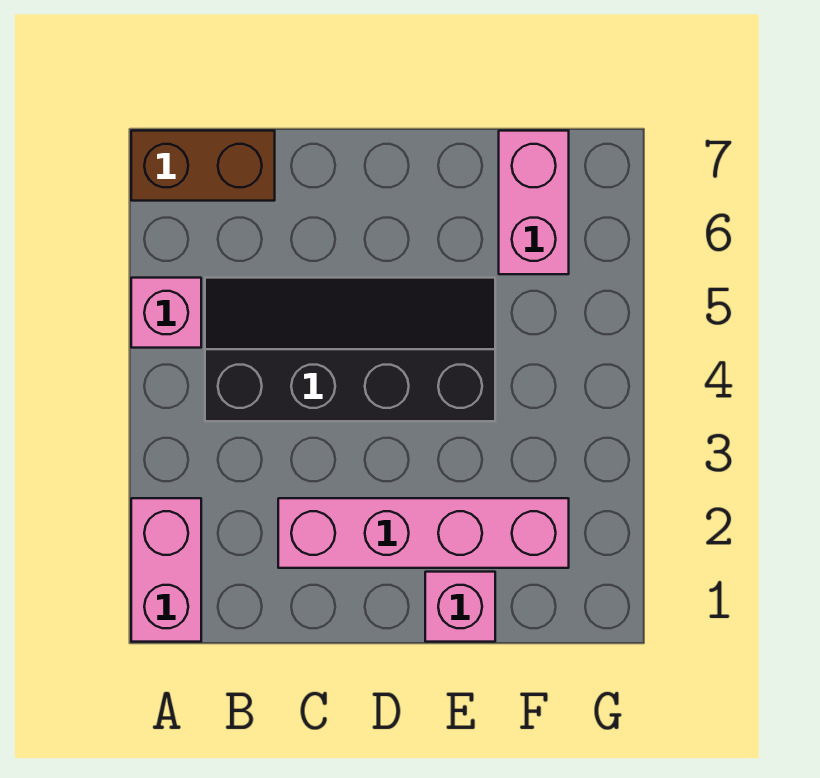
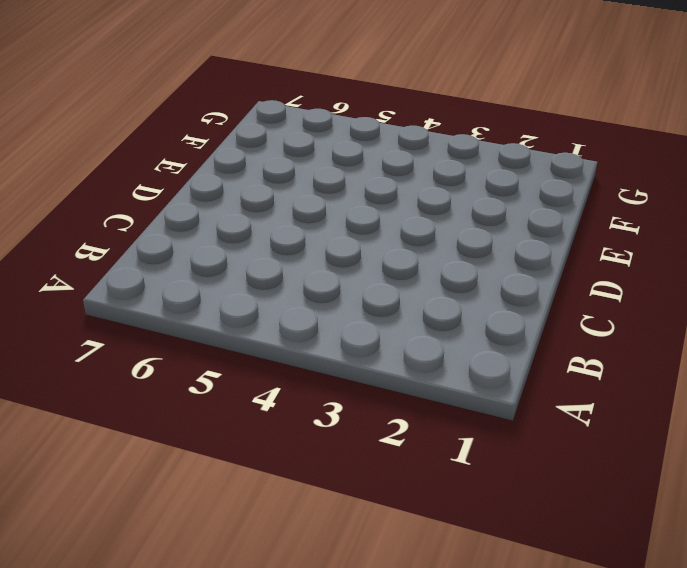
none -> pink brick A1:A2 level 1
none -> pink brick A5 level 1

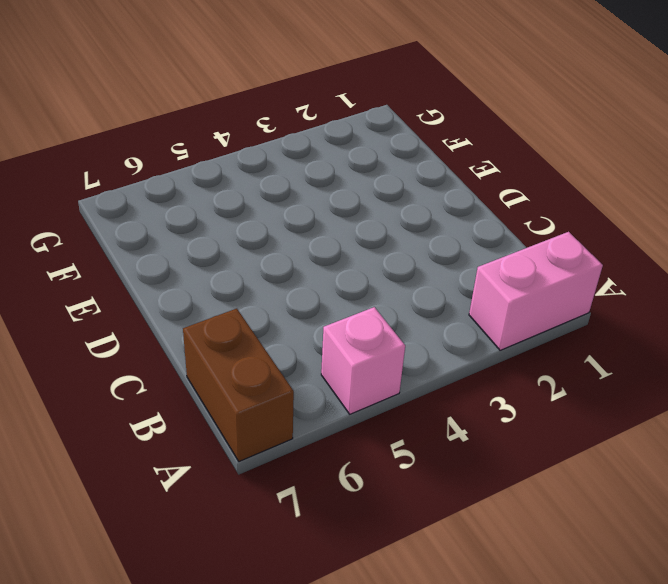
none -> black slope B4:E5 level 1 top 4
none -> pink brick C2:F2 level 1

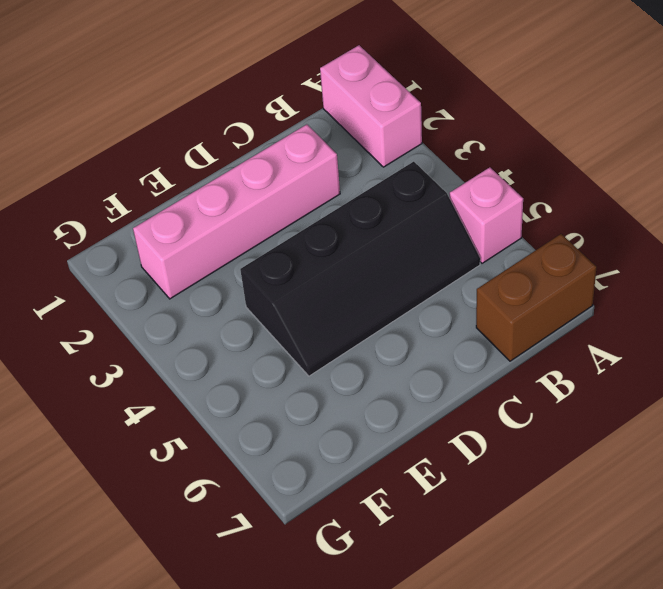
none -> pink brick E1 level 1
none -> pink brick F6:F7 level 1

